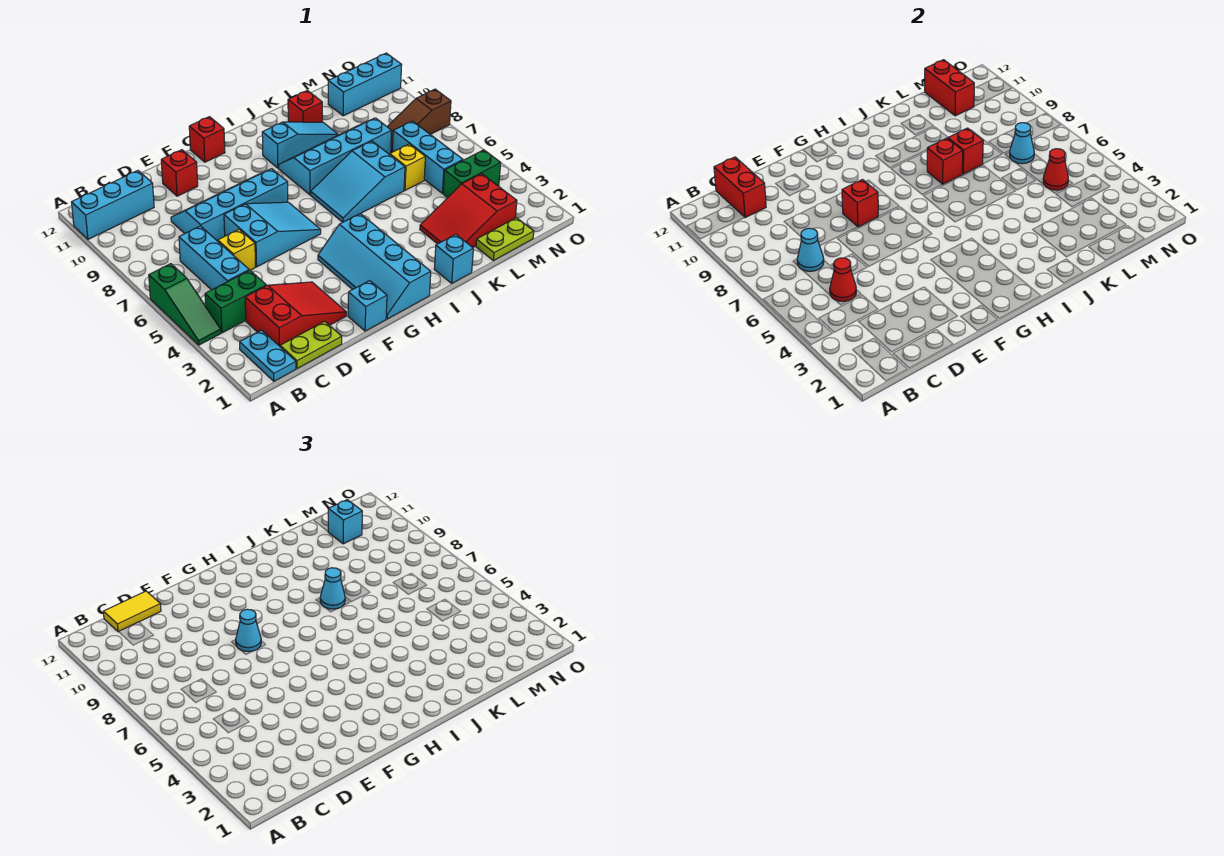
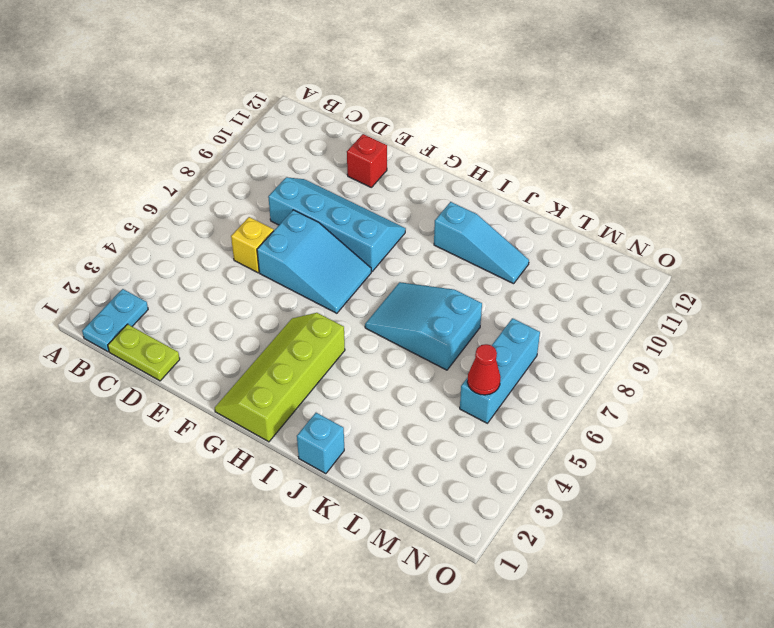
lime slope G1:H4 level 1 top H -> cyan slope G1:H4 level 1 top H
none -> green slope A4:A6 level 1 top 6
none -> cyan brick A11:C11 level 1
none -> green brick B4:C4 level 1
none -> red slope C2:E3 level 1 top C

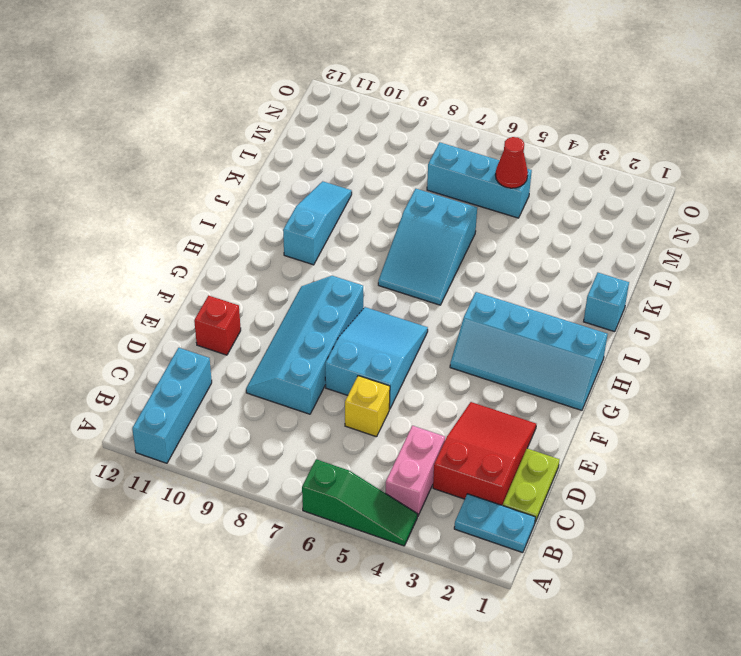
pink brick B4:C4 level 1 -> green brick B4:C4 level 1
none -> cyan brick C5:C7 level 1
none -> cyan brick F1 level 1
none -> red brick G12 level 1
none -> cyan slope I8:L9 level 1 top 8

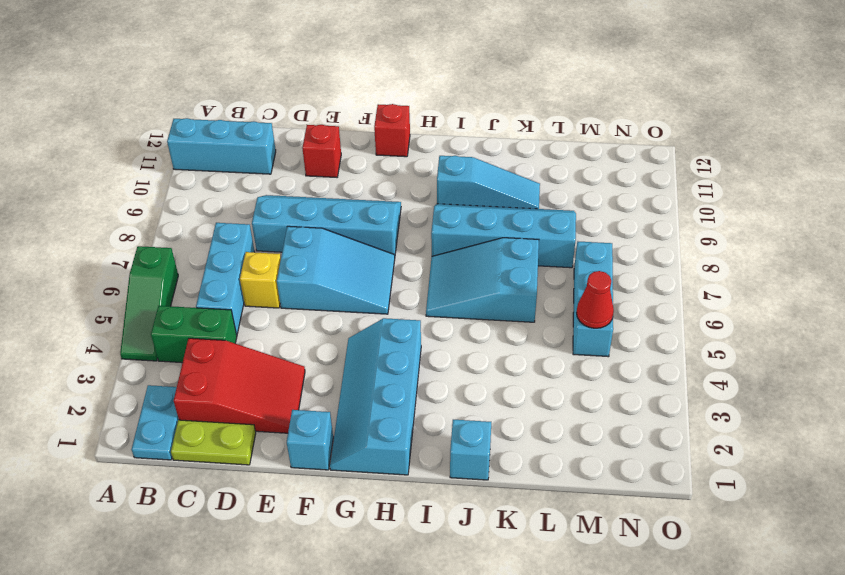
none -> red slope K2:M3 level 1 top M
none -> red brick K11 level 1
none -> lime plate L1:M1 level 1
none -> yellow brick L6 level 1

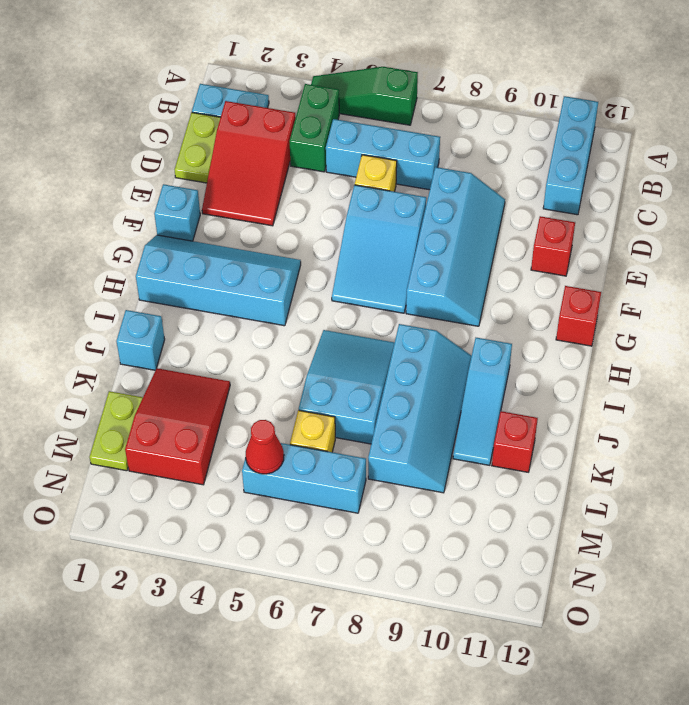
none -> green brick M4:N4 level 1
none -> brown slope M8:O8 level 1 top O
none -> cyan brick M11:O11 level 1
none -> red cone C5 level 2

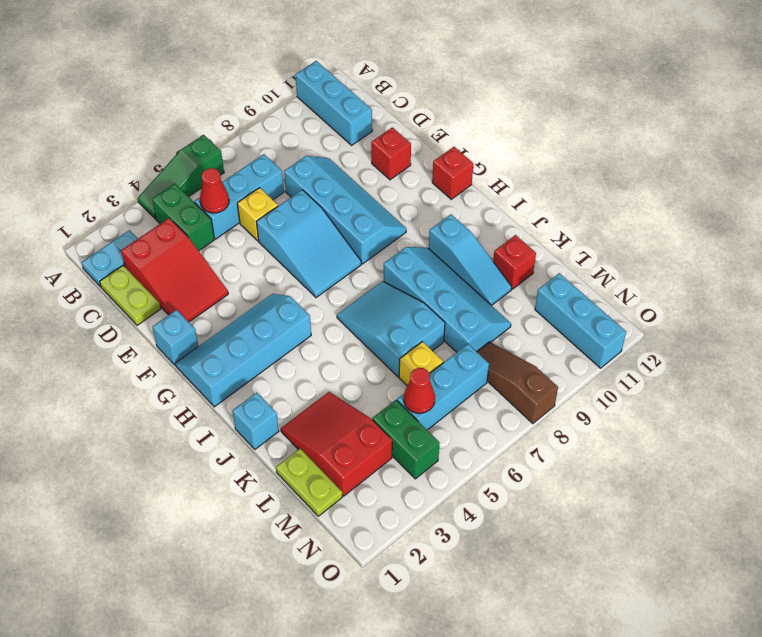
none -> cyan cone C7 level 2
none -> red brick C11:C12 level 2
none -> red brick F8 level 2
none -> red brick J8 level 2

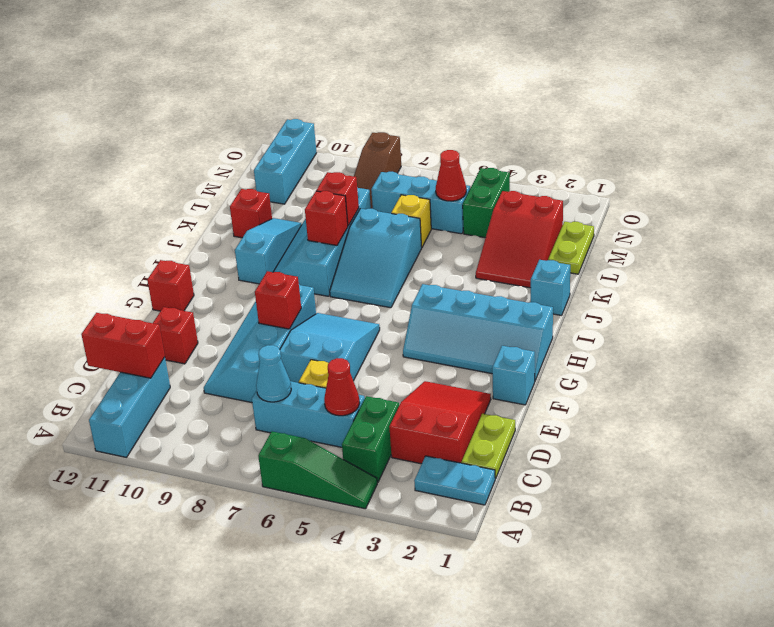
none -> cyan cone M7 level 2
none -> red brick M11:M12 level 2
none -> yellow tile C12:D12 level 3
none -> cyan cone F8 level 3

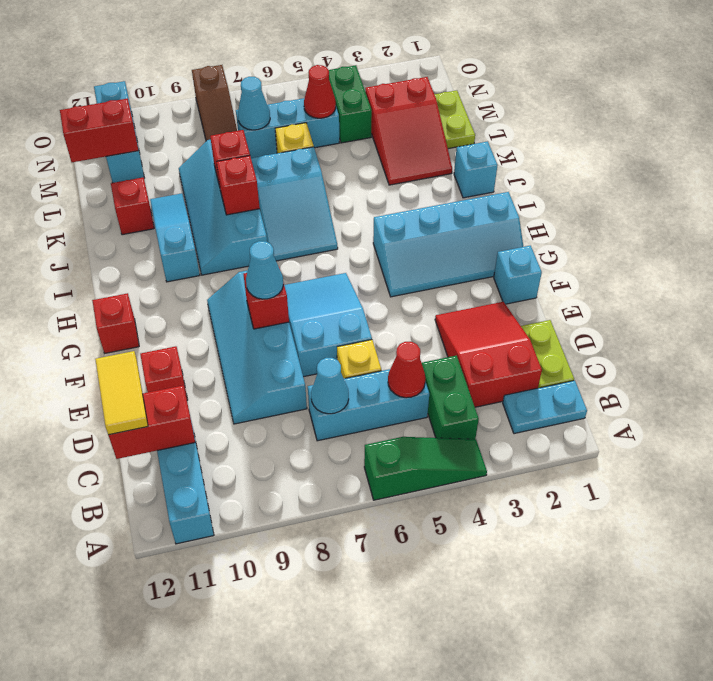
none -> cyan cone J8 level 3
none -> cyan brick M11 level 3

